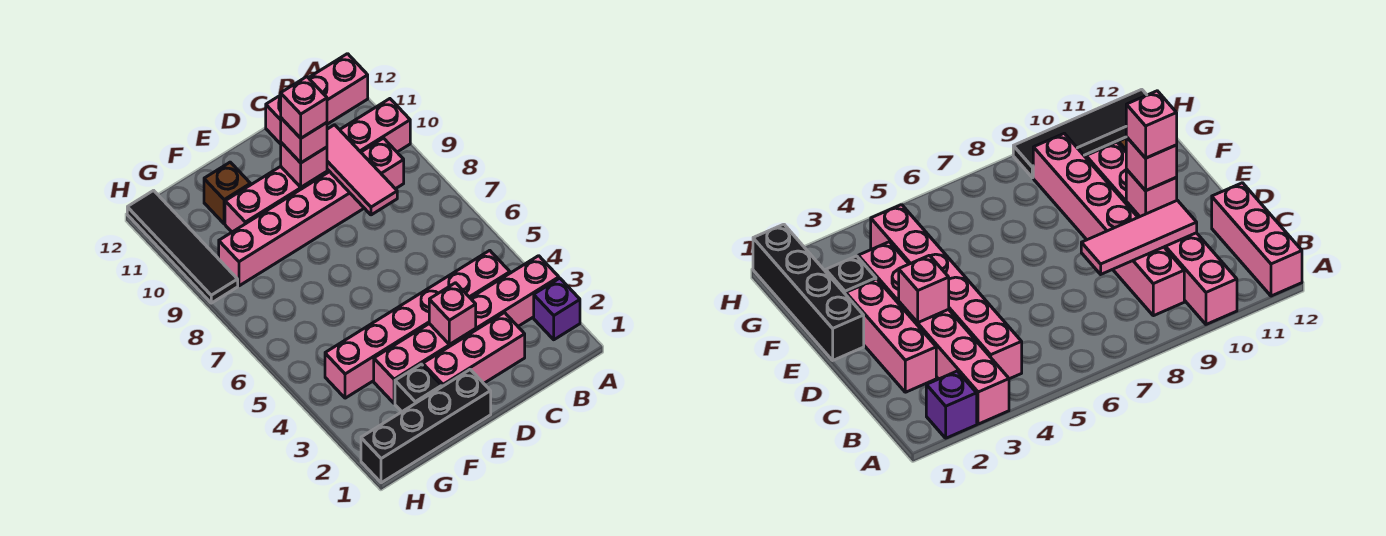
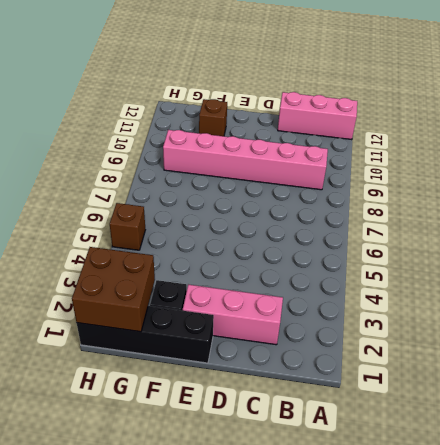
brown brick G1:H2 level 2 -> none
brown brick H5 level 1 -> none
none -> purple brick A2 level 1
none -> pink brick A3:F3 level 1
none -> pink brick A10:F10 level 1

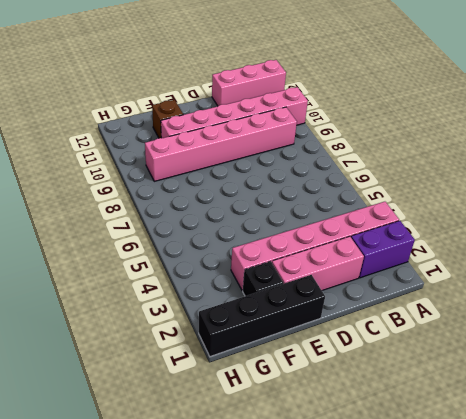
purple brick A2:B2 level 1 -> purple brick A2 level 1
none -> pink brick B4:G4 level 1
none -> black tile H9:H12 level 1
none -> pink tile C8:C10 level 2

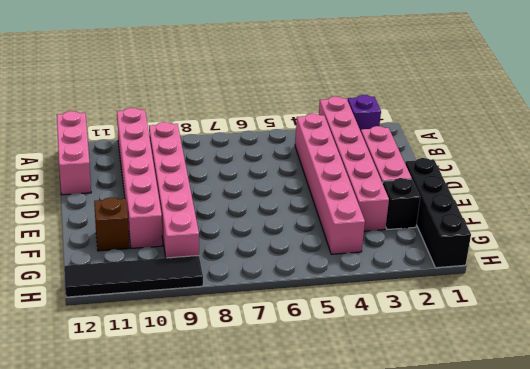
none -> pink tile C8:C10 level 2
none -> pink brick D3 level 2
none -> pink brick D10 level 2

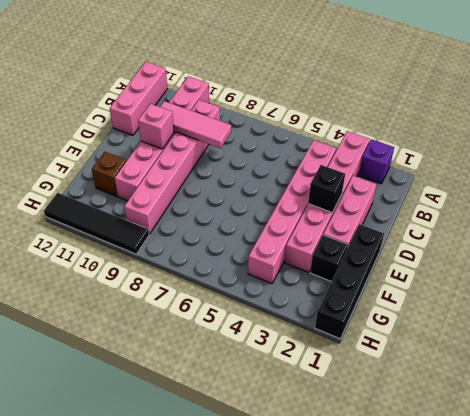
black brick D3 level 2 -> pink brick D3 level 2
none -> pink brick D10 level 3
none -> pink brick D10 level 4

